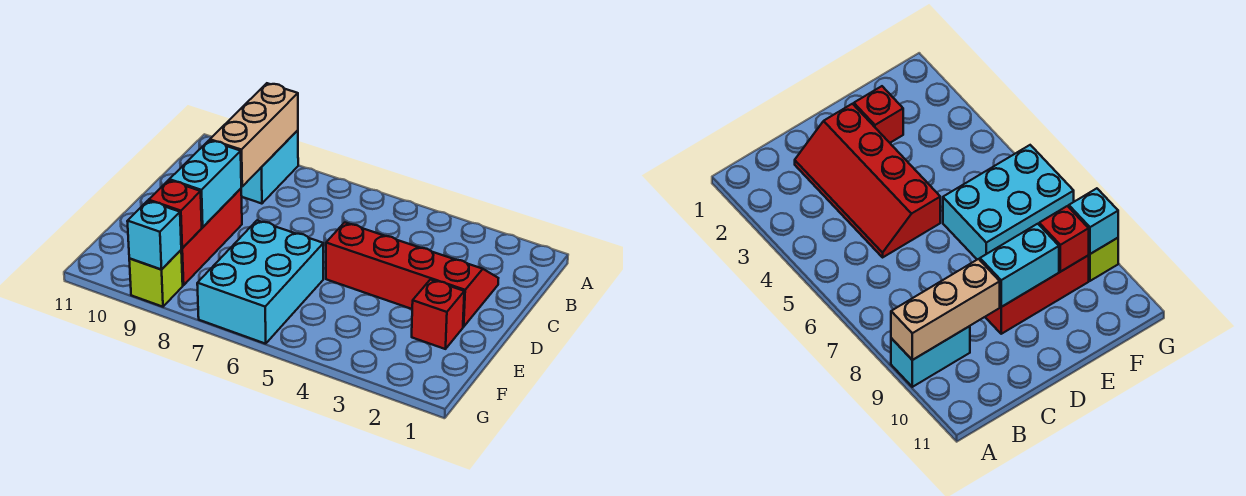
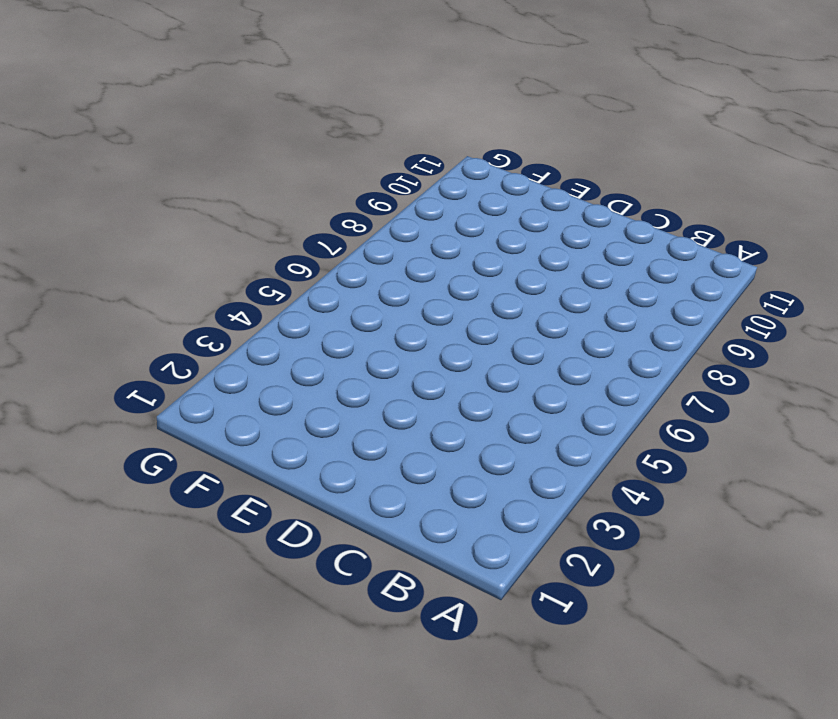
none -> cyan brick A9:B9 level 1
none -> red slope C2:D5 level 1 top D

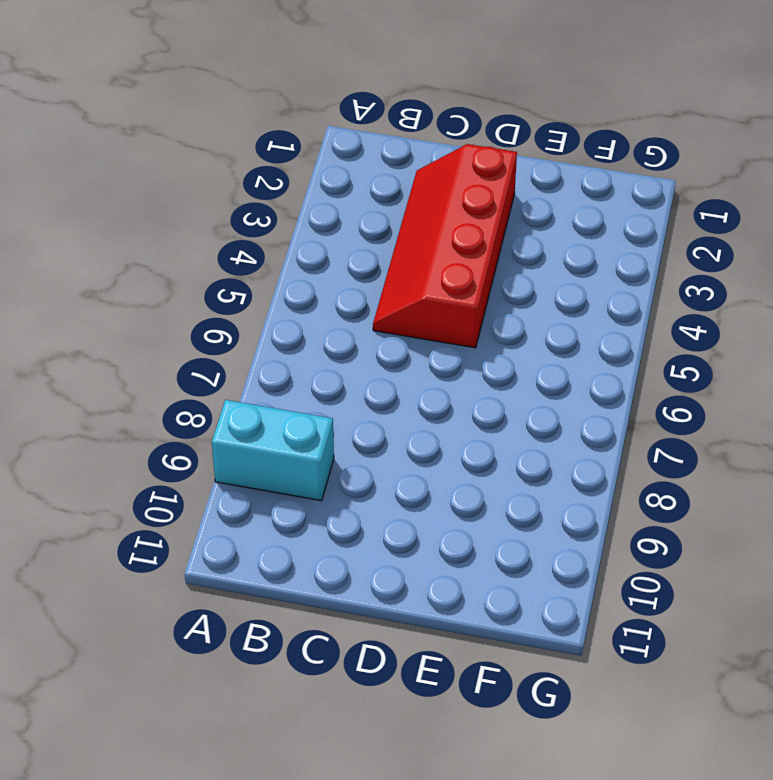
none -> red brick D9:F9 level 1
none -> red brick E2 level 1

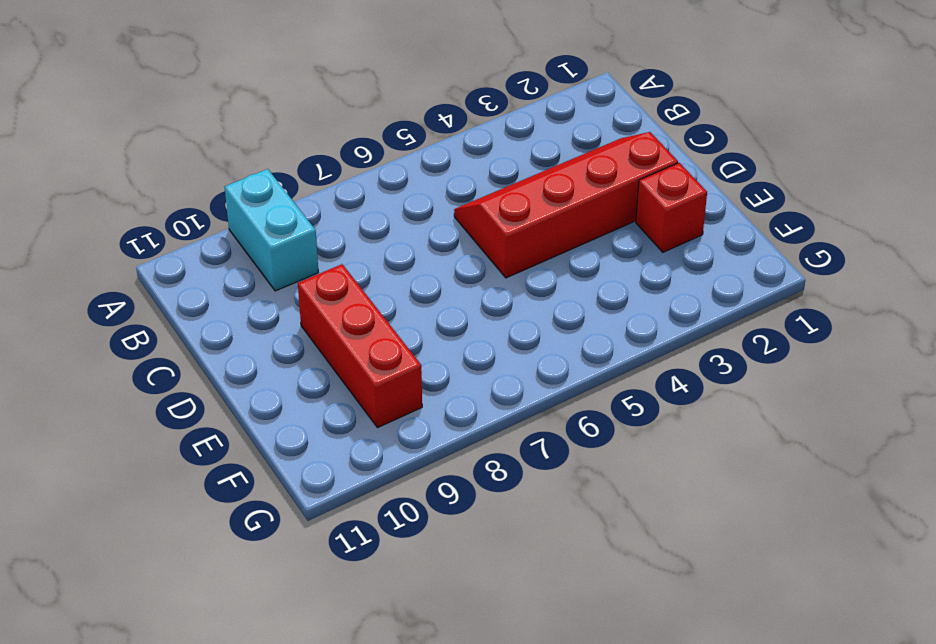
none -> cyan brick E6:G7 level 1
none -> lime brick G9 level 1

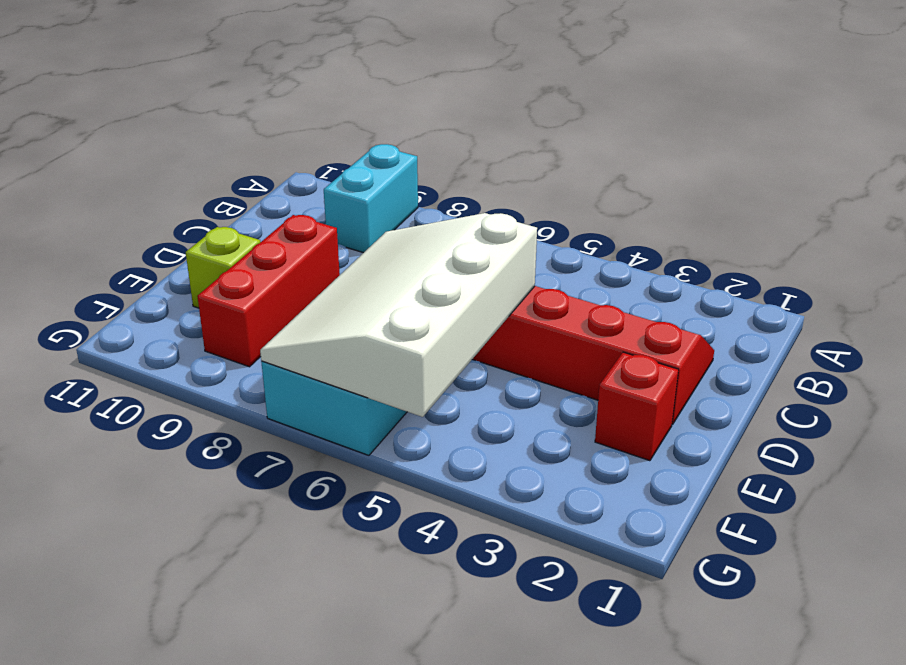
white slope D5:G7 level 2 top 5 -> none
lime brick E10 level 1 -> lime brick G9 level 1
none -> tan brick A9:C9 level 2
none -> cyan brick D9:E9 level 2

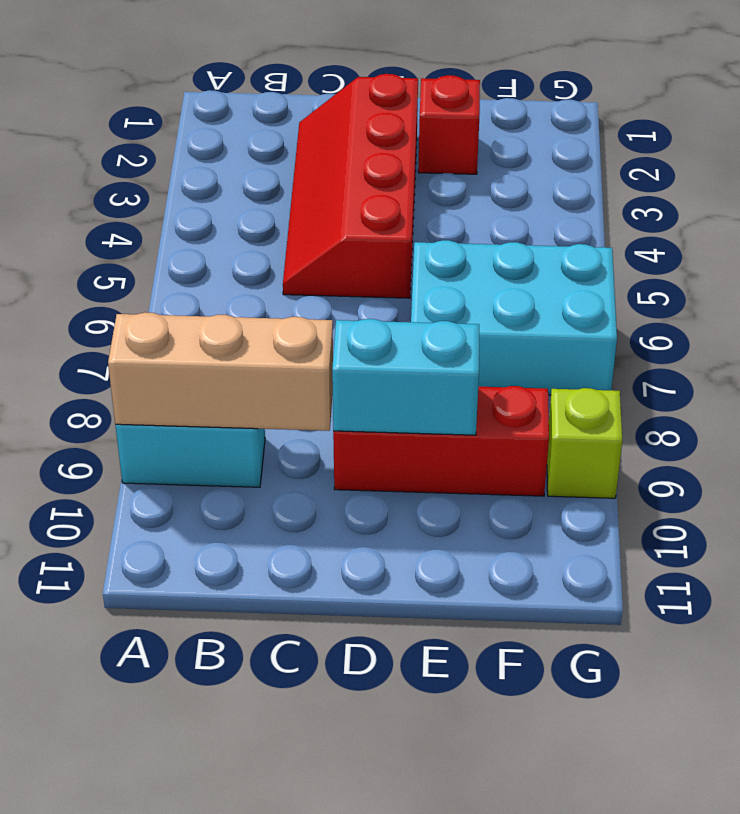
none -> red brick F9 level 2
none -> cyan brick G9 level 2

